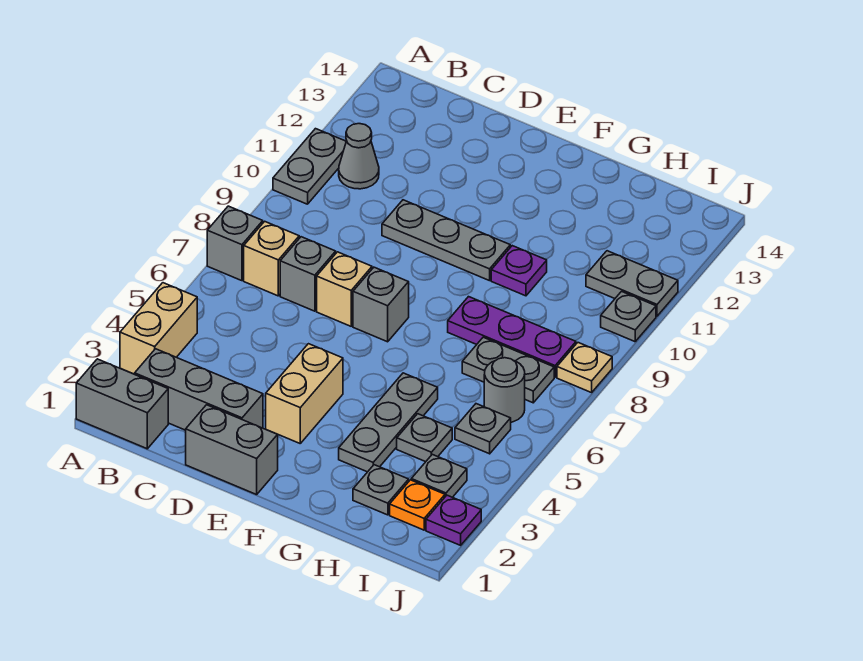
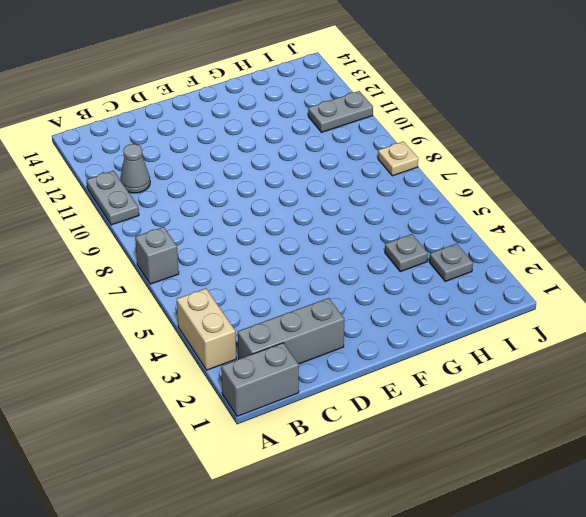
none -> tan brick B7 level 1
none -> grey brick C7 level 1
none -> grey brick D1:E1 level 1

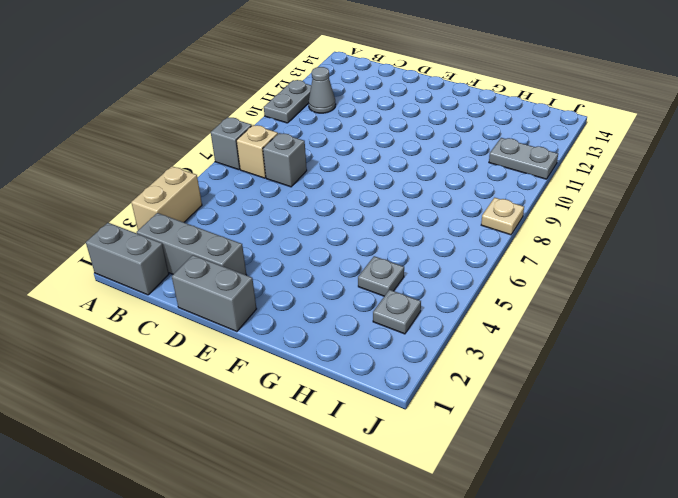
none -> tan brick D7 level 1
none -> grey plate D10:F10 level 1
none -> tan brick E3:E4 level 1

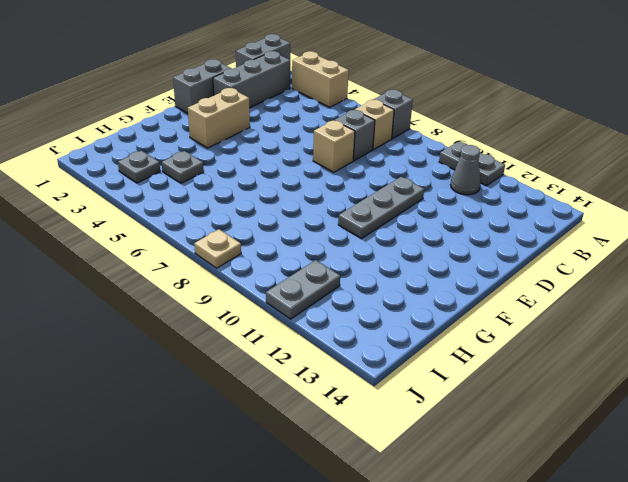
tan brick E3:F3 level 1 -> tan brick E3:E4 level 1
none -> grey brick E7 level 1
none -> grey plate G3:G5 level 1
none -> purple plate G8:I8 level 1

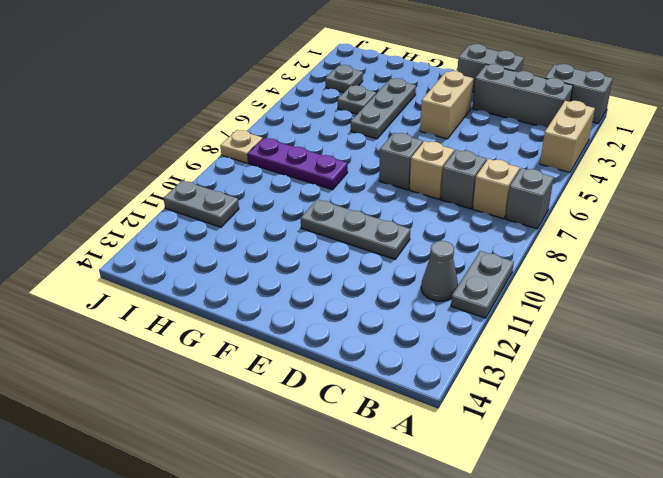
none -> purple plate G10 level 1
none -> grey plate H2 level 1
none -> grey plate H7:I7 level 1

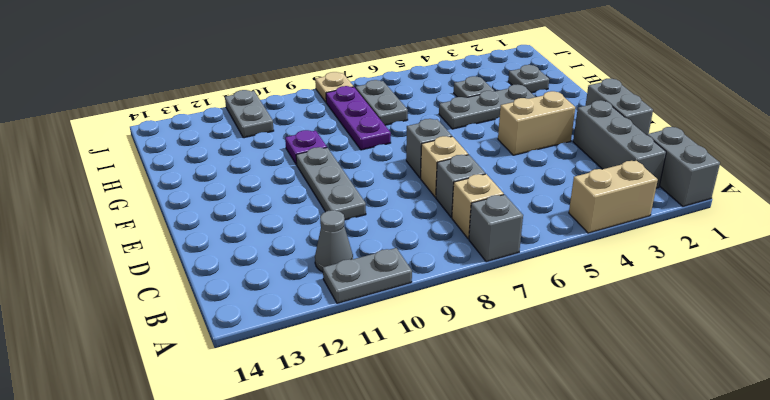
none -> orange plate I2 level 1
none -> grey plate I3 level 1
none -> grey plate I5 level 1

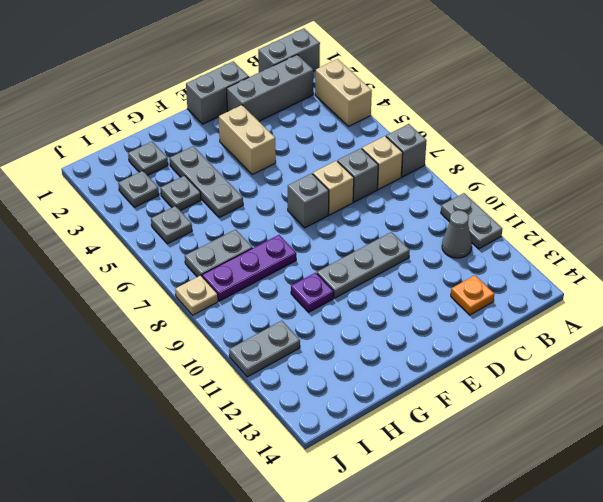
orange plate C13 level 1 -> orange plate I2 level 1
none -> grey round brick I6 level 1
none -> purple plate J2 level 1
none -> grey plate J10 level 1

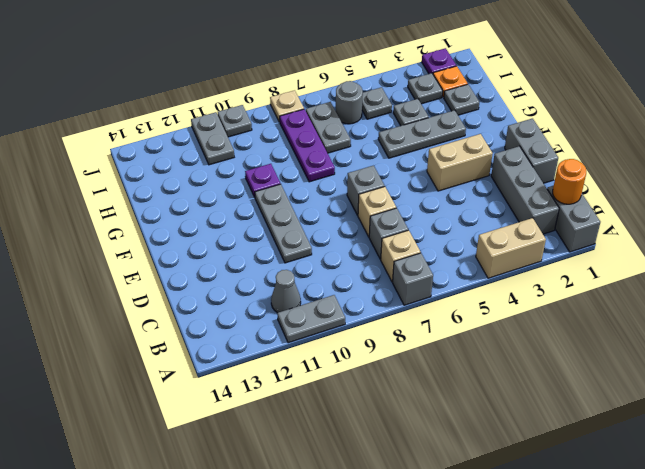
orange round brick B1 level 2 -> none

